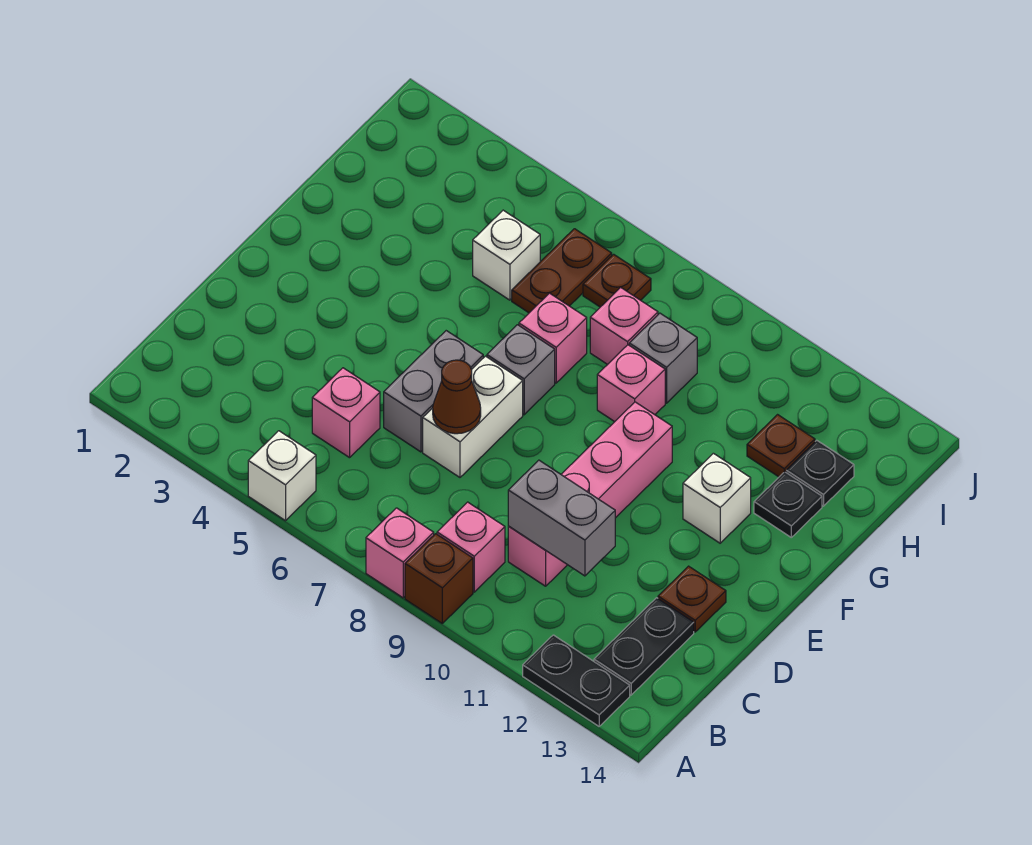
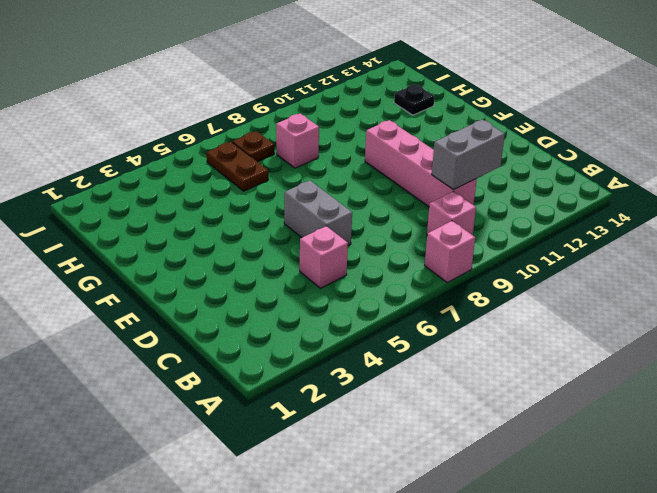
none -> white brick A5 level 1
none -> brown brick A9 level 1
none -> black plate A12:A13 level 1

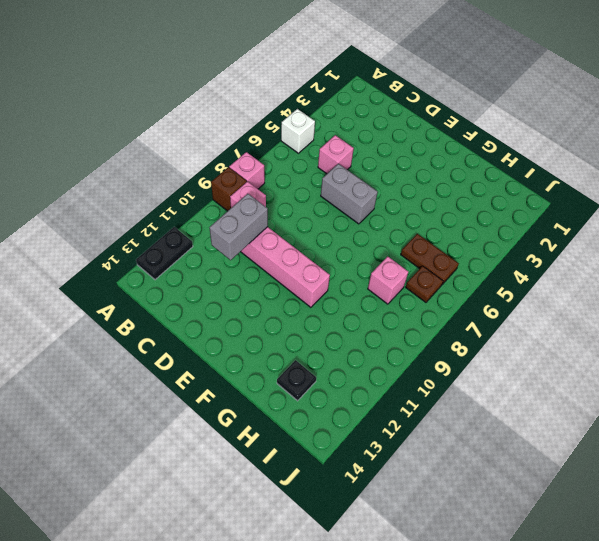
none -> black plate B13:C13 level 1
none -> white brick D7:E7 level 1
none -> brown plate D13 level 1

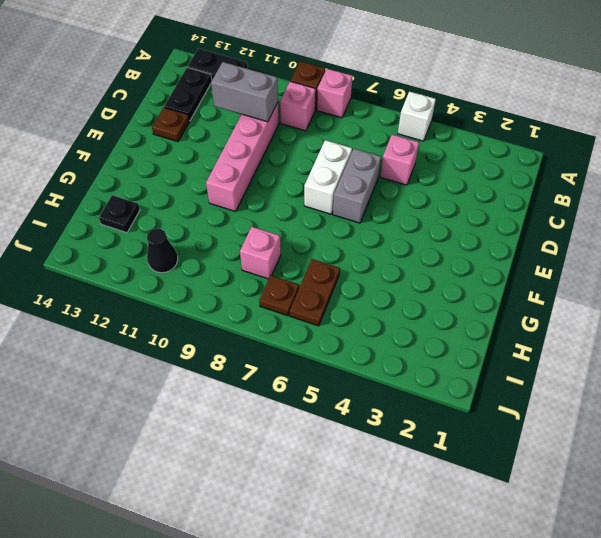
black cone I11 level 1 -> none
none -> grey brick F7 level 1
none -> white brick F12 level 1
none -> pink brick G7 level 1

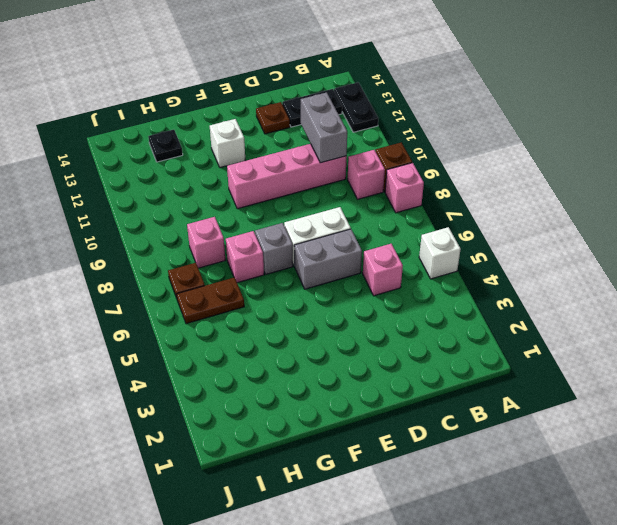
none -> pink brick G9 level 1
none -> black plate G13 level 1
none -> white brick H5 level 1

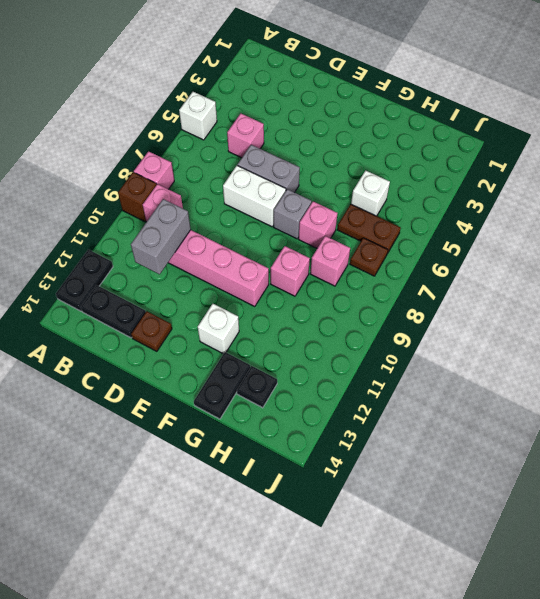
black plate G13:G14 level 1 -> black plate G13 level 1
none -> grey brick H9 level 1
none -> brown plate H12 level 1
none -> brown cone D7 level 2

